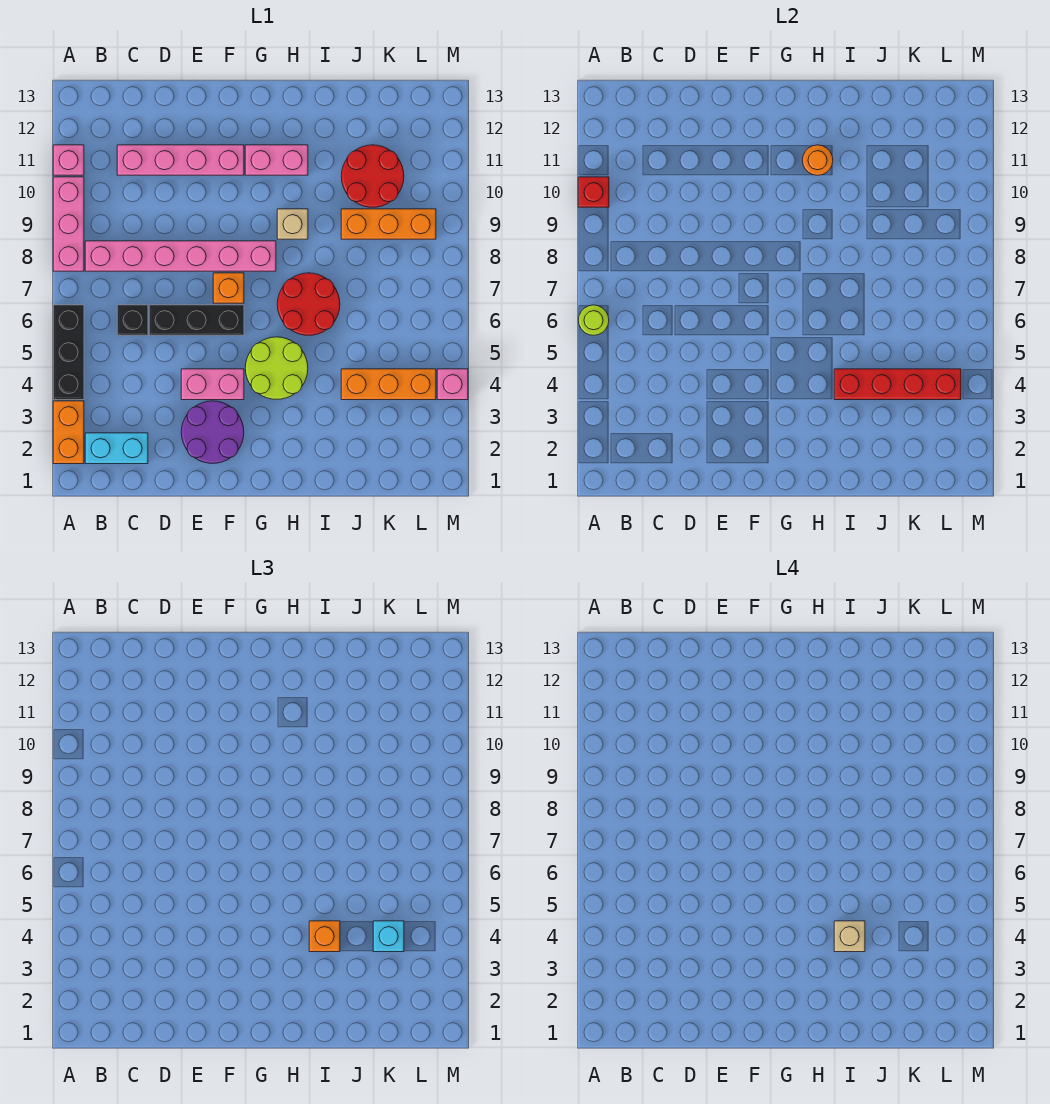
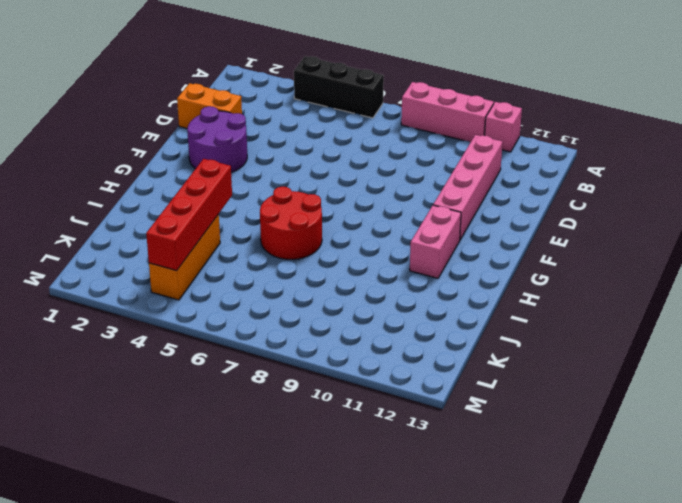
orange brick D1:D2 level 1 -> orange brick A2:A3 level 1
none -> cyan brick B2:C2 level 1
none -> pink brick B8:G8 level 1
none -> black brick C6 level 1

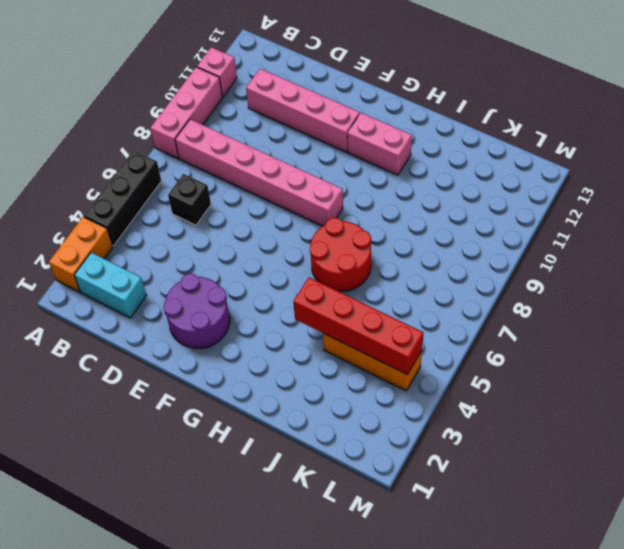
none -> black brick D6:F6 level 1
none -> pink brick E4:F4 level 1
none -> orange brick F7 level 1

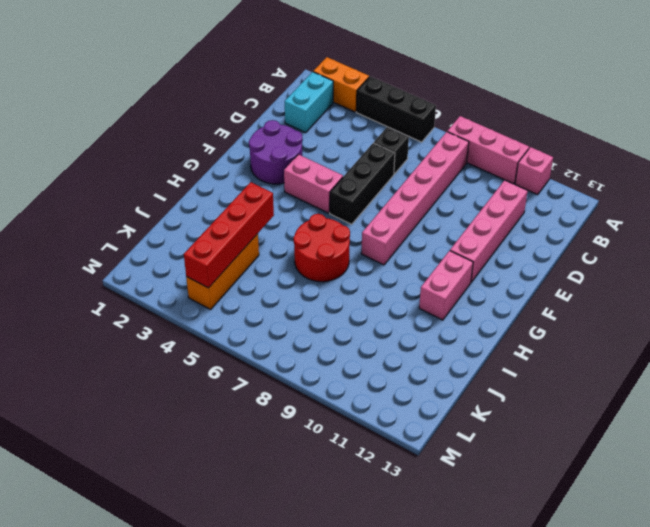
pink brick F4:F5 level 1 -> pink brick E4:F4 level 1
none -> orange brick F7 level 1
none -> lime round brick G4:H5 level 1
none -> tan brick H9 level 1

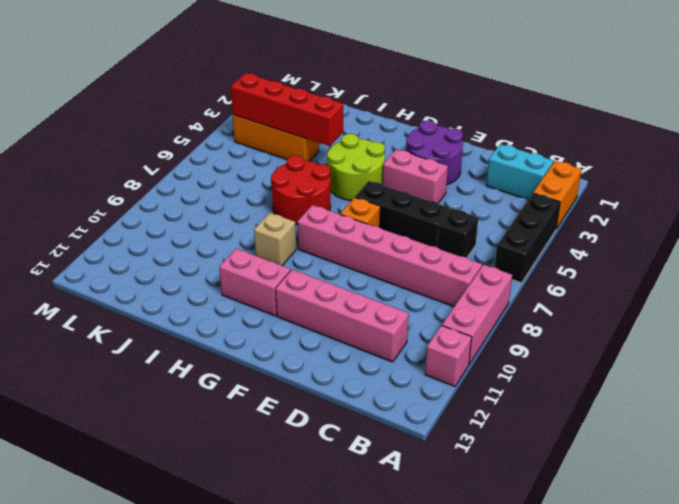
none -> orange brick J9:L9 level 1
none -> red round brick J10:K11 level 1
none -> pink brick M4 level 1

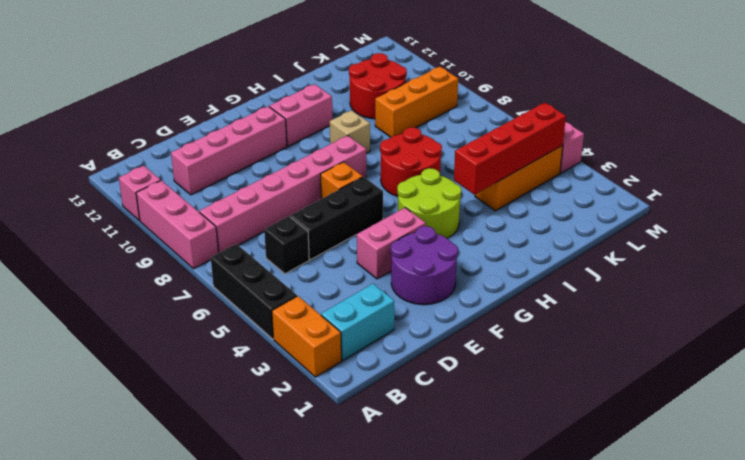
none -> lime round brick A6 level 2
none -> red brick A10 level 2
none -> orange round brick H11 level 2

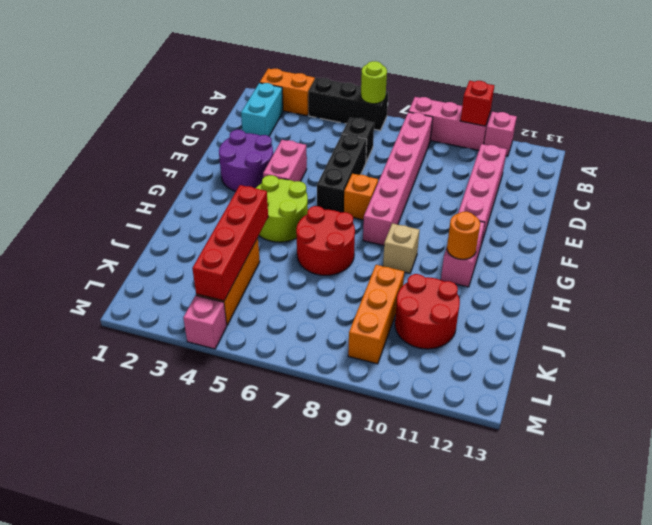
none -> orange brick I4 level 3
none -> cyan brick K4 level 3
none -> tan brick I4 level 4

